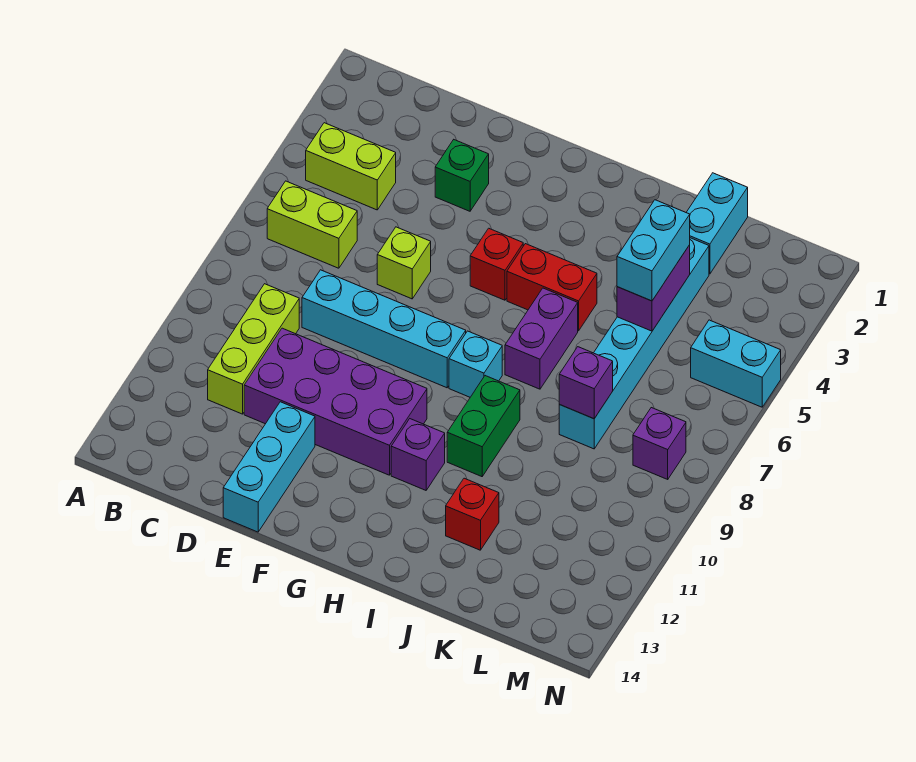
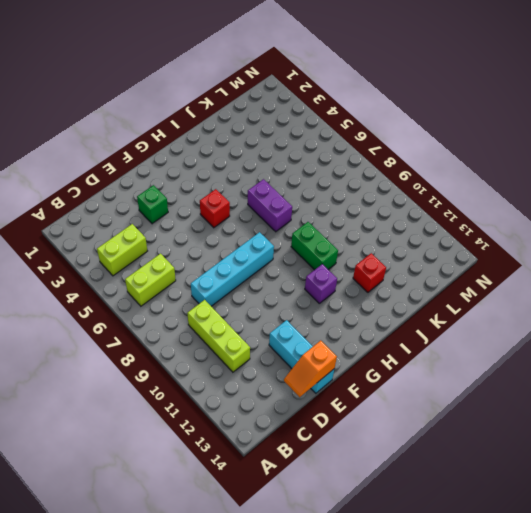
orange slope D14:E14 level 2 top E -> none
none -> purple brick D10:G11 level 1
none -> lime brick E6 level 1
none -> red brick H5:I5 level 1

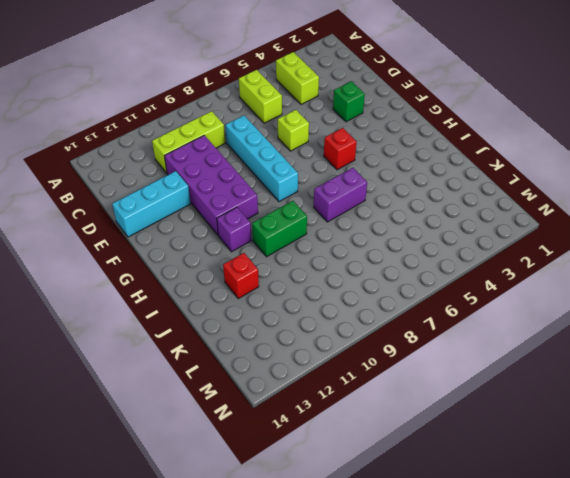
none -> red brick H5:I5 level 1
none -> cyan brick H8 level 1
none -> cyan brick K1:K2 level 1

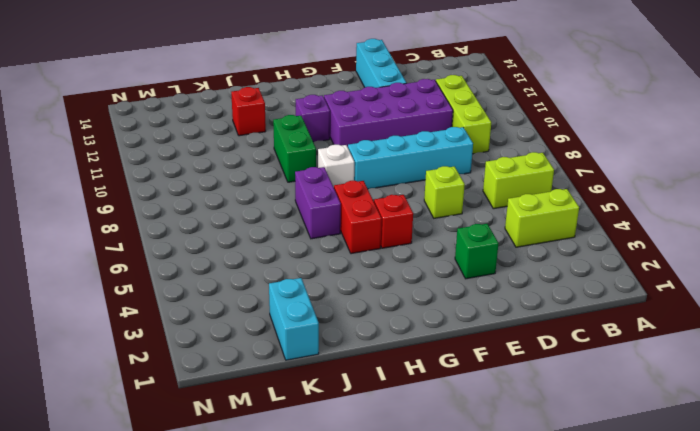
red brick H5:H6 level 1 -> red brick H5:I5 level 1
white brick H8 level 1 -> cyan brick H8 level 1
none -> cyan brick K3:K8 level 1
none -> cyan brick M5:N5 level 1
none -> purple brick M8 level 1

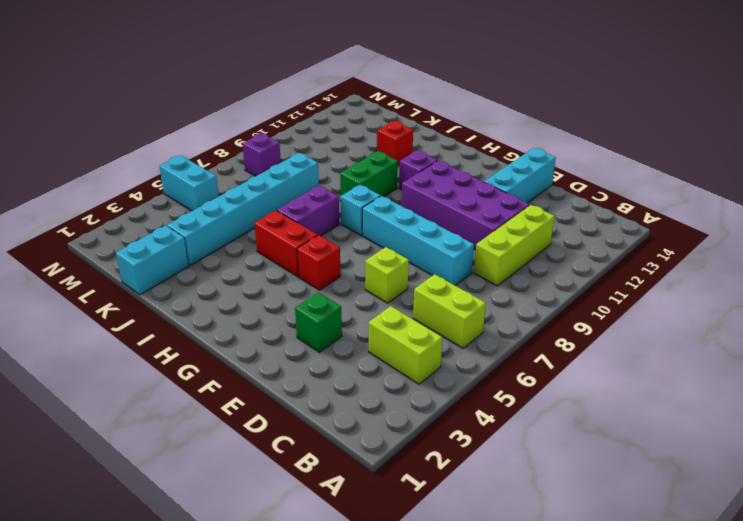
none -> purple brick K4:K5 level 2
none -> purple brick K8 level 2
none -> cyan brick K4:K5 level 3

